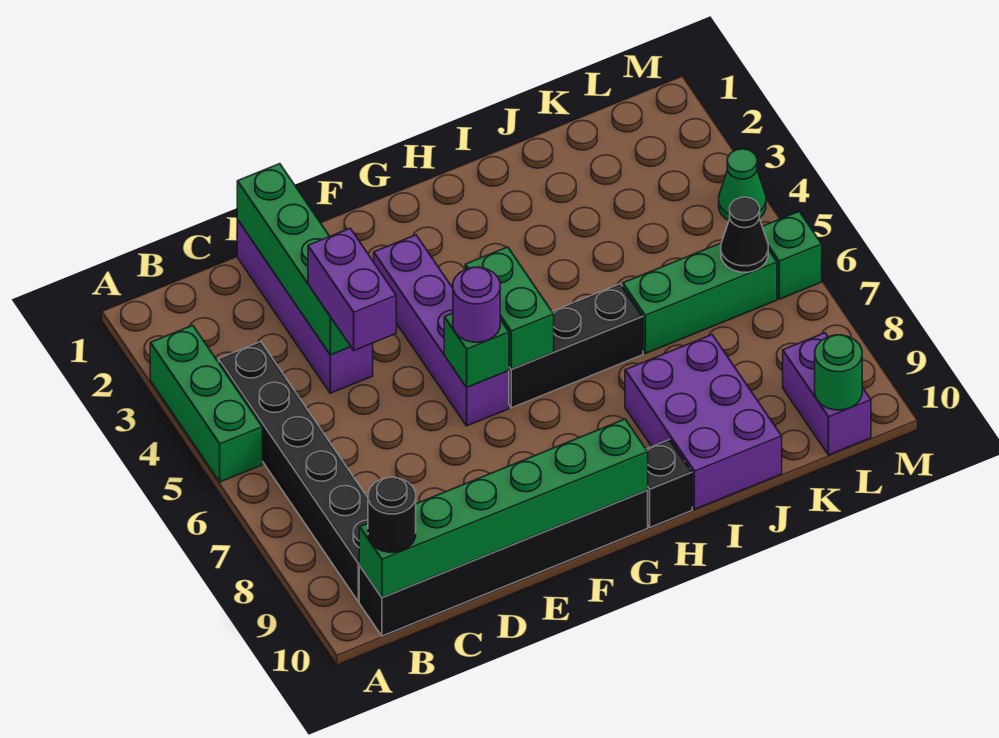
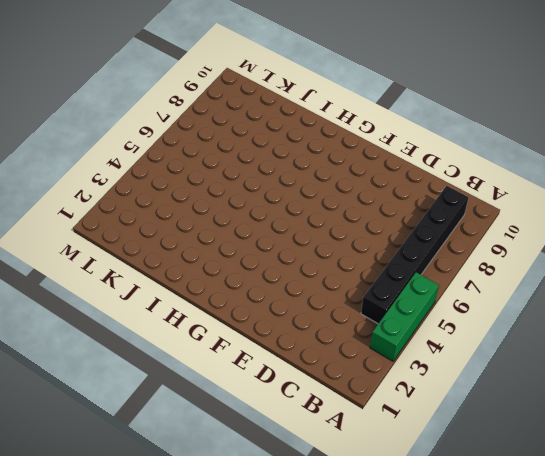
none -> black brick B10:G10 level 1
none -> purple brick D1:D4 level 1
none -> purple brick F3:F6 level 1

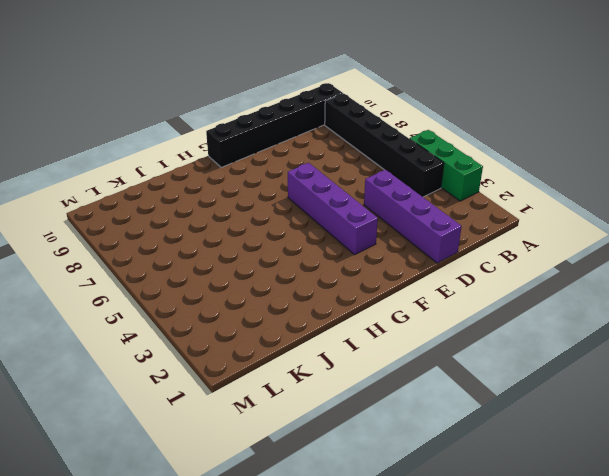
none -> black brick G6:I6 level 1
none -> black brick H10 level 1
none -> purple brick I8:J10 level 1

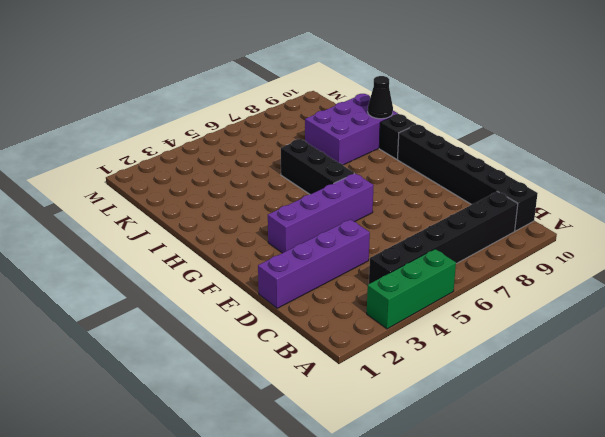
black cone I10 level 2 -> black cone L6 level 2
none -> green brick J6:L6 level 1
none -> purple brick L9:L10 level 1
none -> green cone M4 level 1

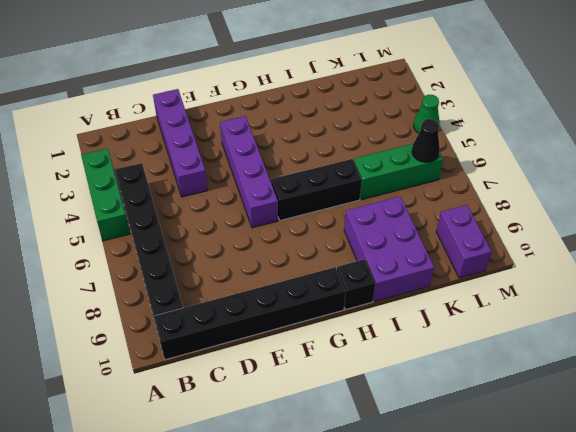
none -> green brick M6 level 1
none -> green brick B10:G10 level 2
none -> green brick D1:D4 level 2

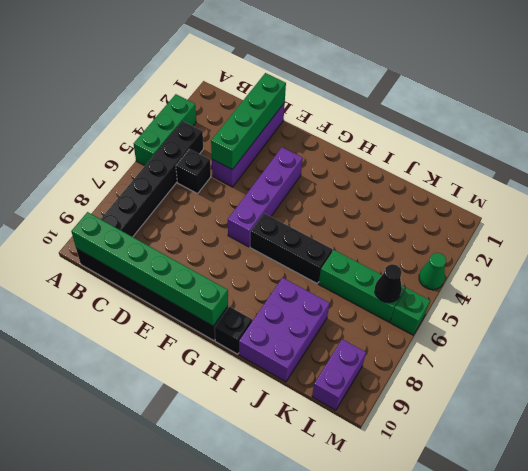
black brick C5 level 1 -> none
none -> green brick F6 level 2
none -> green brick G5:G6 level 2
none -> green round brick L10 level 2

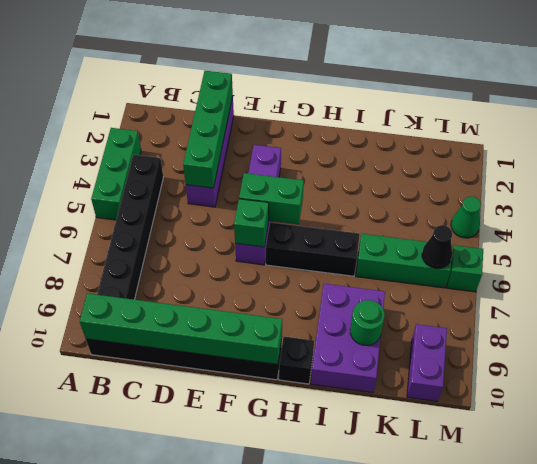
green brick F5:G5 level 2 -> green brick G5:G6 level 2
green round brick J9 level 2 -> green round brick L10 level 2
none -> black round brick B10 level 3
none -> purple brick D4:D5 level 3
none -> purple round brick F6 level 3

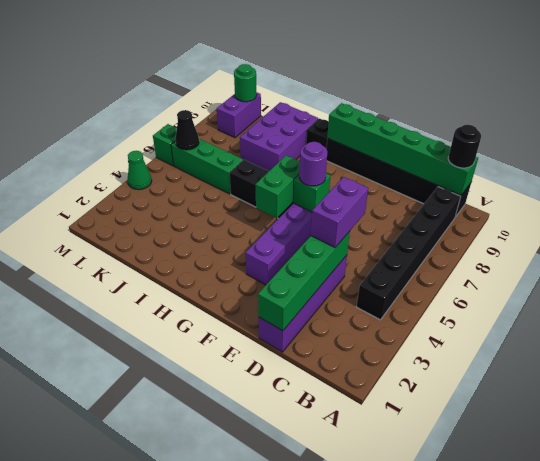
none -> green brick A3:A5 level 1

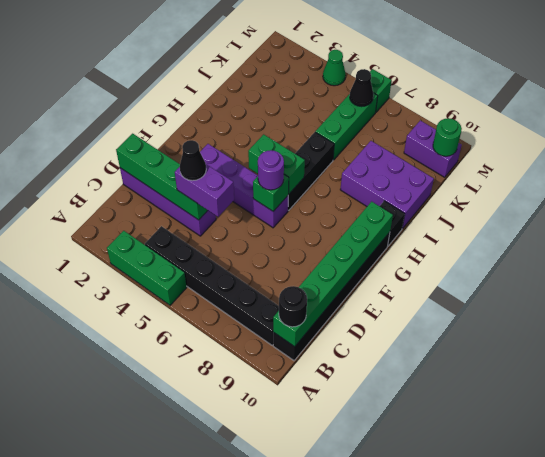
black cone D4 level 4 -> none

